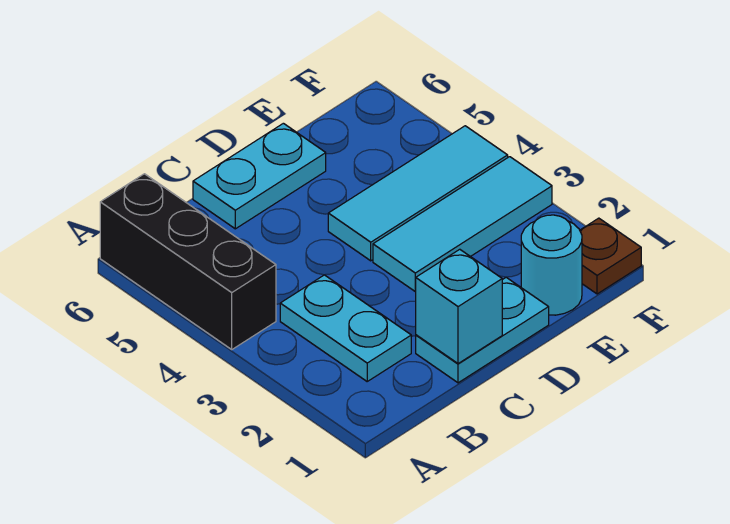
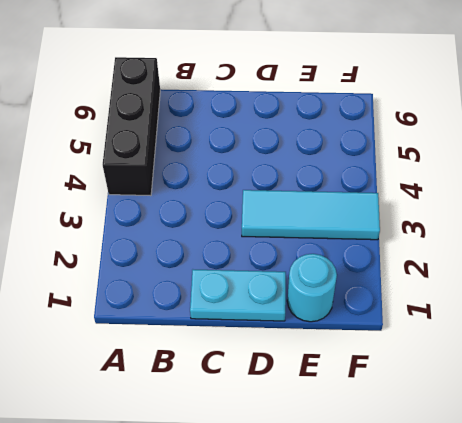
none -> cyan plate B2:B3 level 1
none -> cyan plate C6:D6 level 1

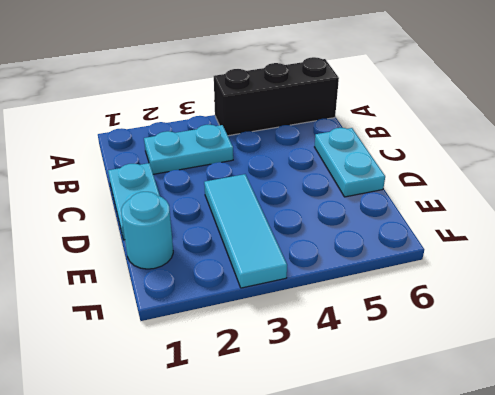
none -> cyan tile D4:F4 level 1
none -> brown plate F1 level 1

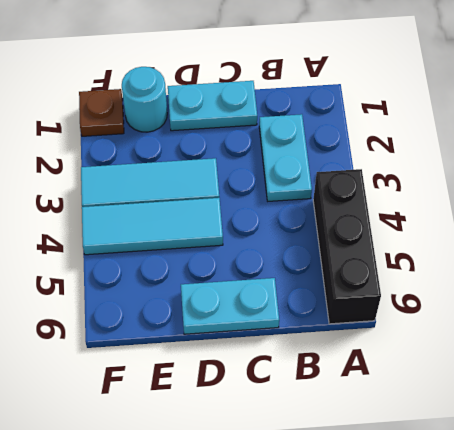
none -> cyan brick C1 level 2

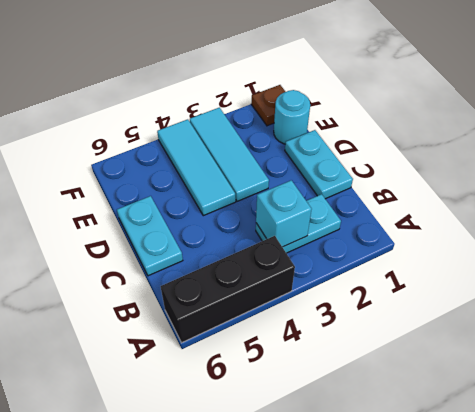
cyan brick B3 level 2 -> cyan brick C1 level 2

